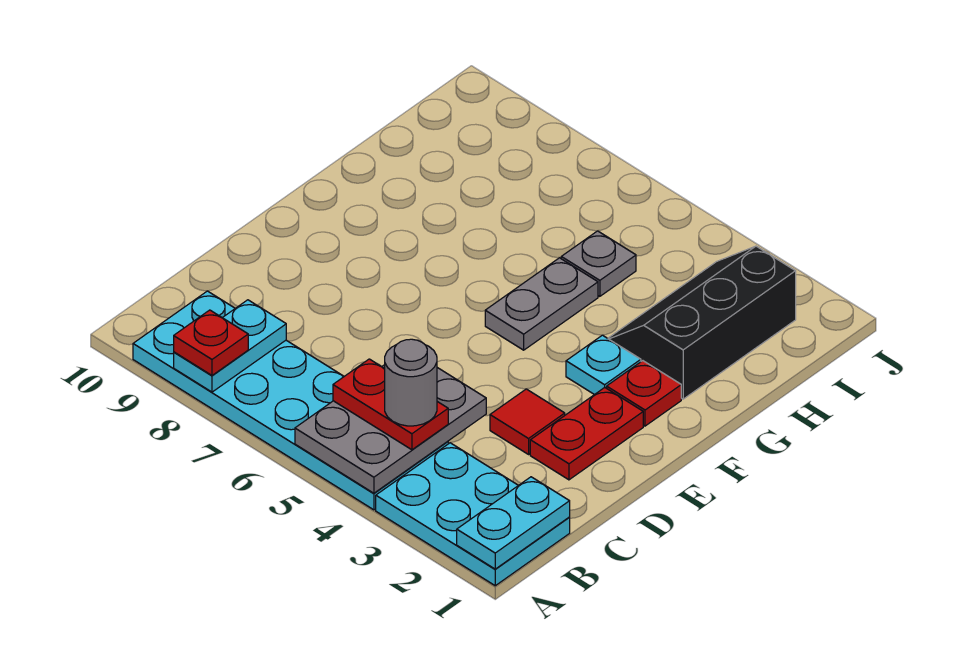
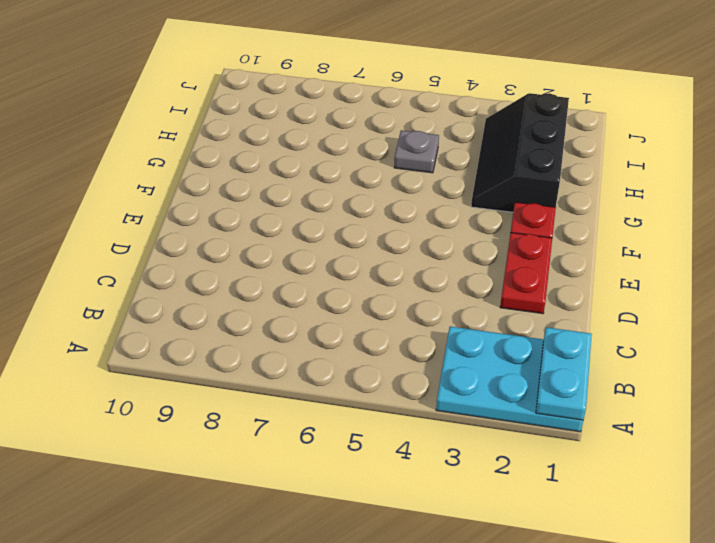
none -> cyan plate A4:B9 level 1
none -> red tile D3 level 1
none -> cyan plate F3 level 1

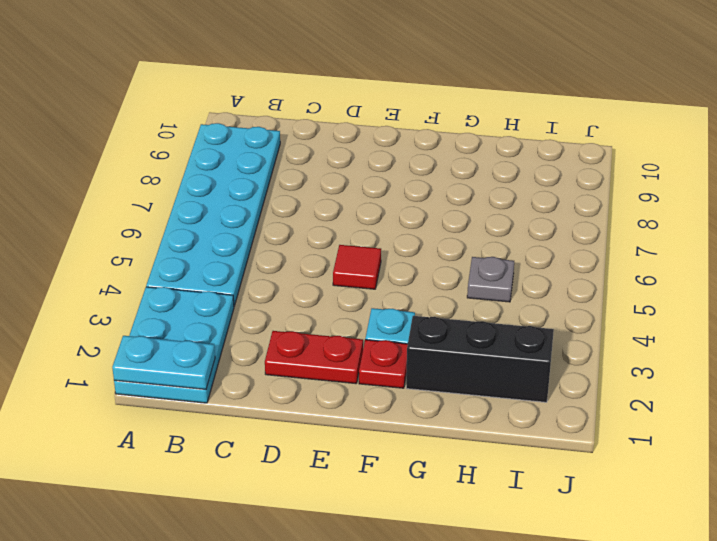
red tile E5 level 1 -> red tile D3 level 1
none -> grey plate F5:G5 level 1
none -> grey plate A4:C5 level 2
none -> cyan plate A8:B8 level 2

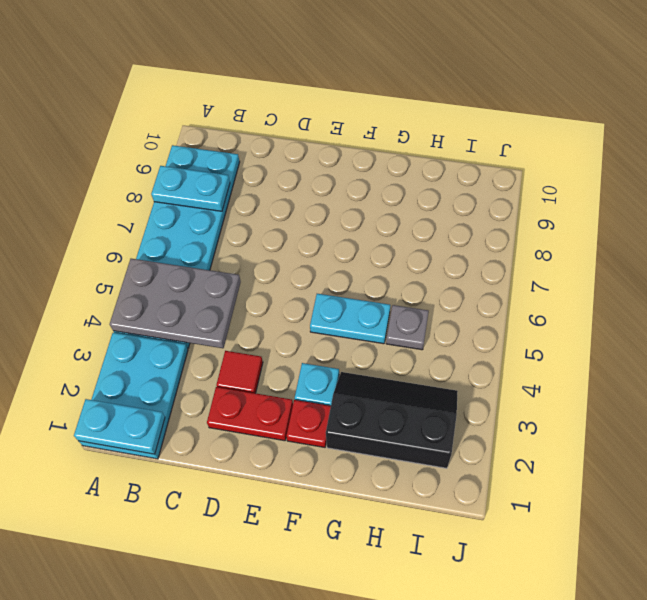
cyan plate F5:G5 level 1 -> grey plate F5:G5 level 1
none -> red plate A8 level 3
none -> red plate B4:B5 level 3
none -> grey round brick B4 level 4

